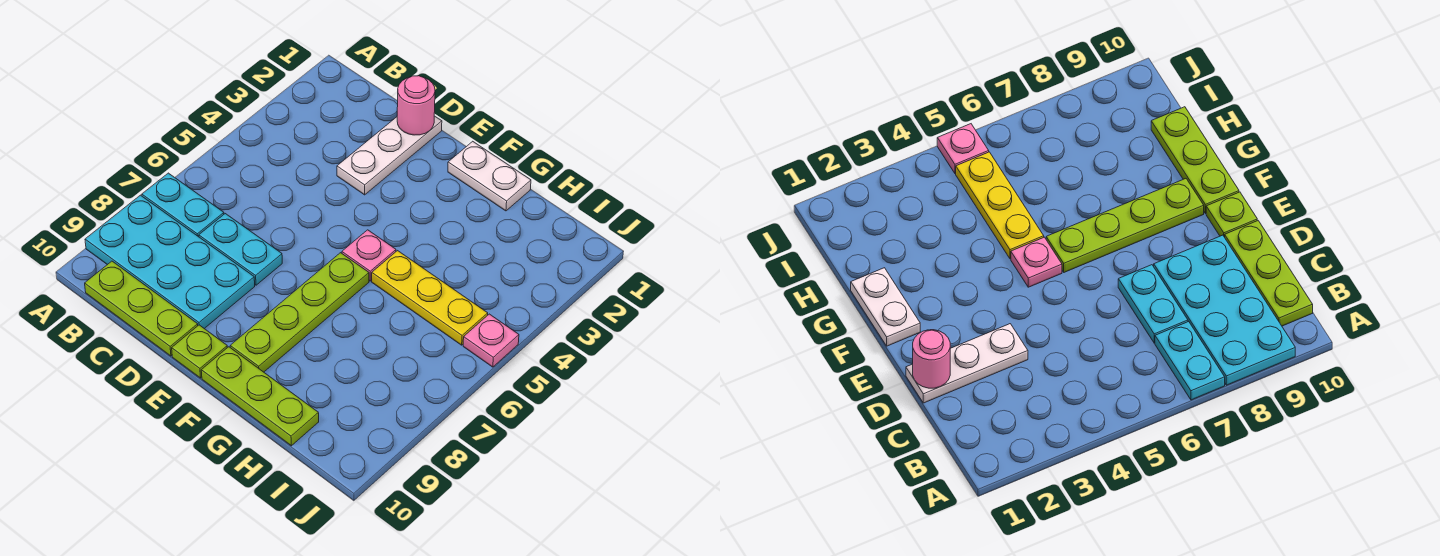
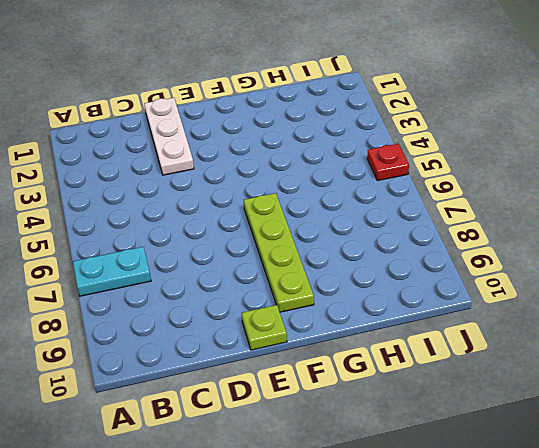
red plate J5 level 1 -> pink plate J5 level 1
none -> cyan plate A8:D9 level 1
none -> lime plate B10:D10 level 1
none -> cyan plate C7:D7 level 1

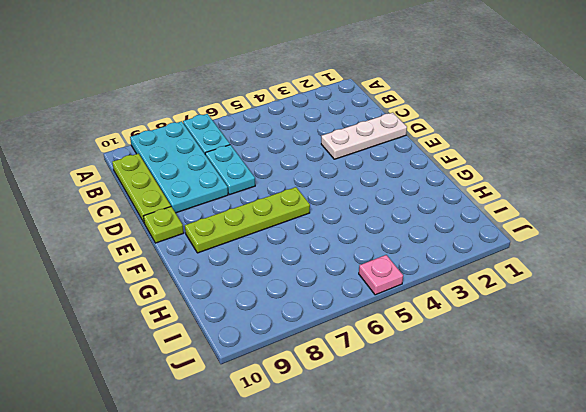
none -> white plate F1:G1 level 1
none -> pink plate F5 level 1
none -> lime plate F10:H10 level 1

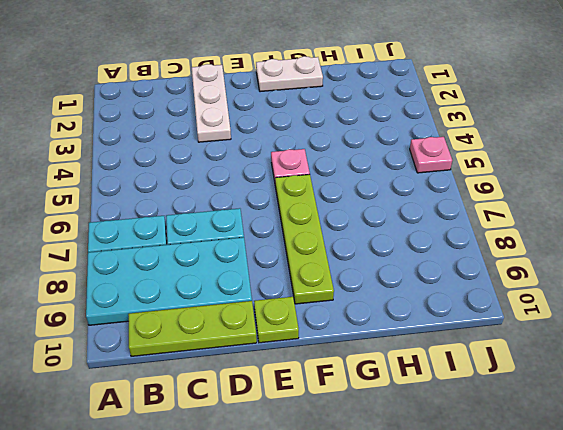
none -> lime plate F10:H10 level 1
none -> yellow plate G5:I5 level 1
none -> pink round brick D1 level 2

